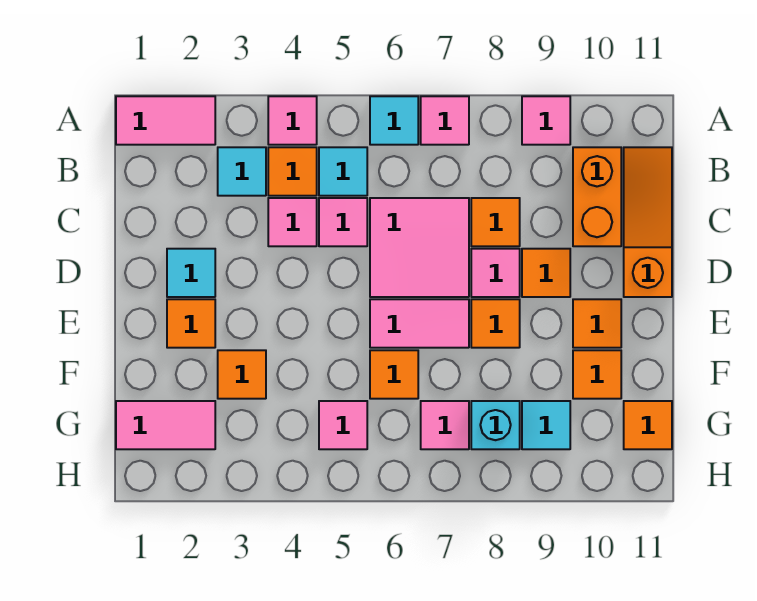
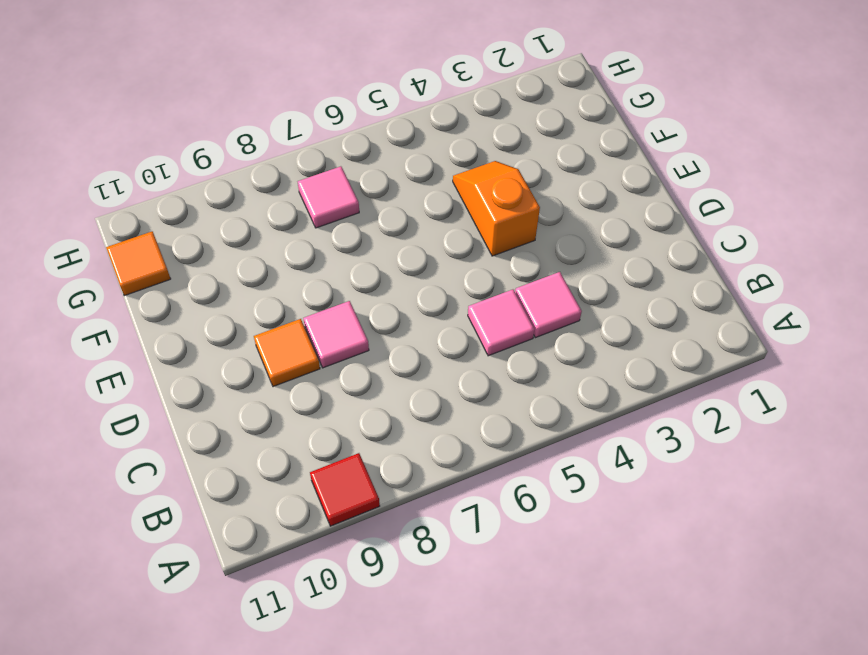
red tile A9 level 1 -> pink tile A9 level 1
orange slope E4:F4 level 1 top E -> none
none -> pink tile A1:A2 level 1
none -> pink tile A4 level 1
none -> cyan tile A6 level 1
none -> pink tile A7 level 1

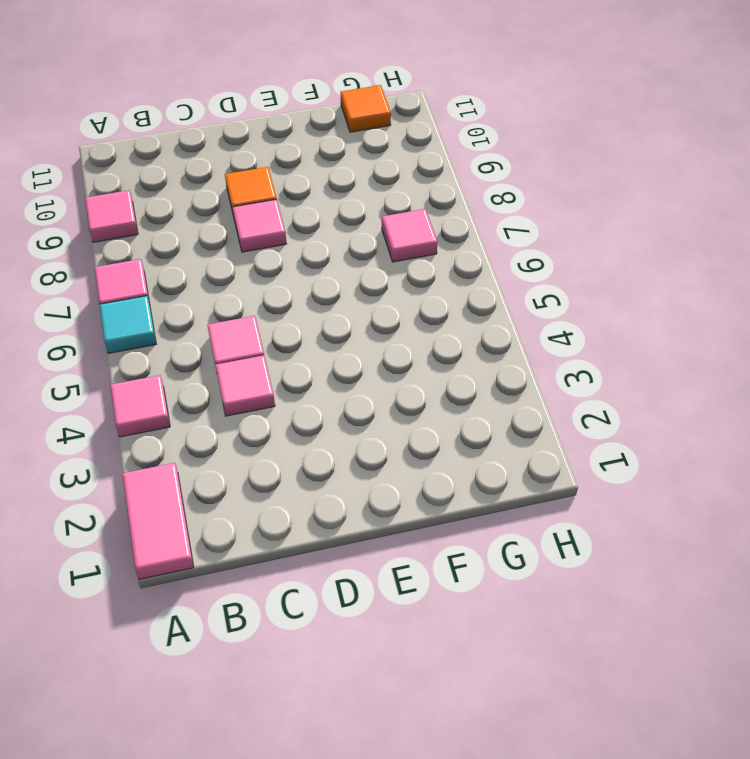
none -> cyan tile B3 level 1
none -> orange tile B4 level 1
none -> cyan tile B5 level 1
none -> orange brick B10:C10 level 1

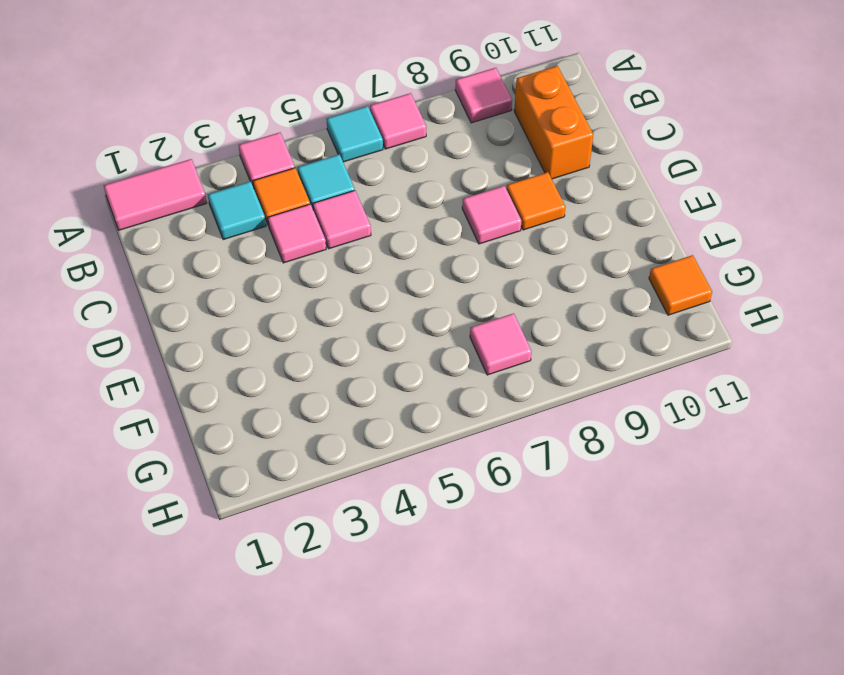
none -> orange slope B11:D11 level 1 top D
none -> pink tile C6:D7 level 1
none -> orange tile C8 level 1
none -> cyan tile D2 level 1

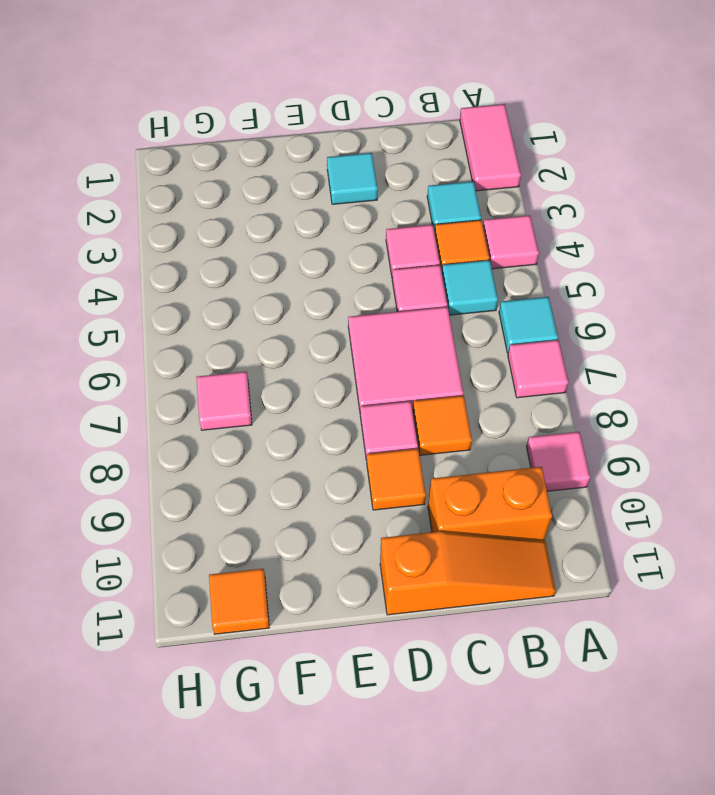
none -> orange tile E2 level 1
none -> pink tile E6:E7 level 1
none -> orange tile E8 level 1
none -> orange tile E10 level 1

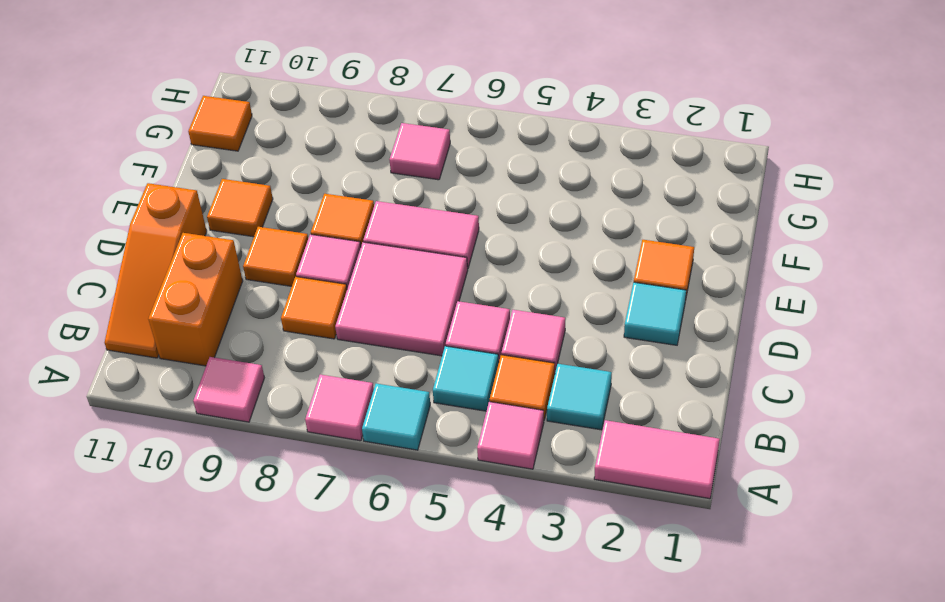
none -> orange tile F3 level 1
none -> orange tile F6 level 1
none -> orange tile F10 level 1
none -> pink tile G1:G2 level 1

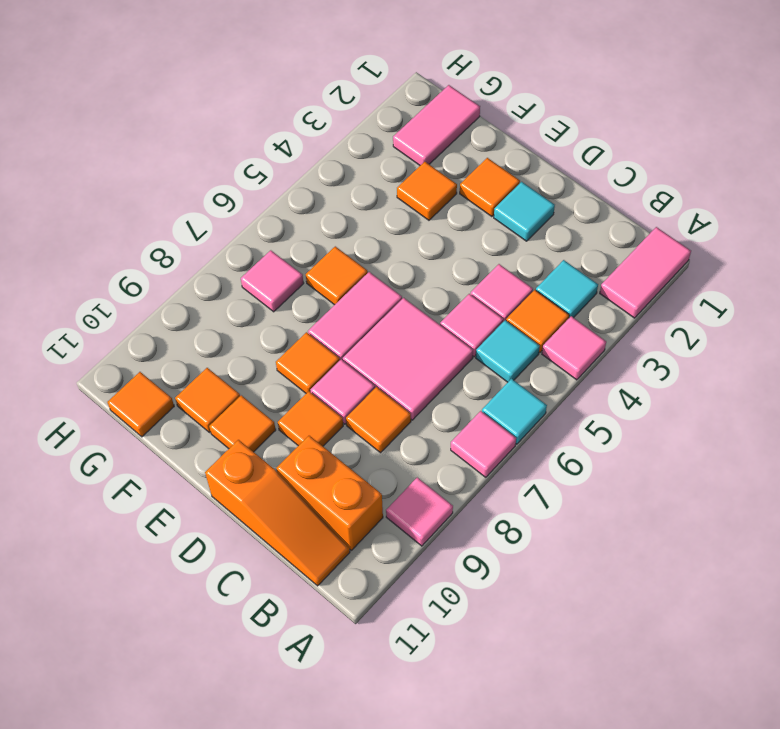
none -> pink tile G5 level 1
none -> cyan brick G8 level 1
none -> cyan tile G9 level 1

